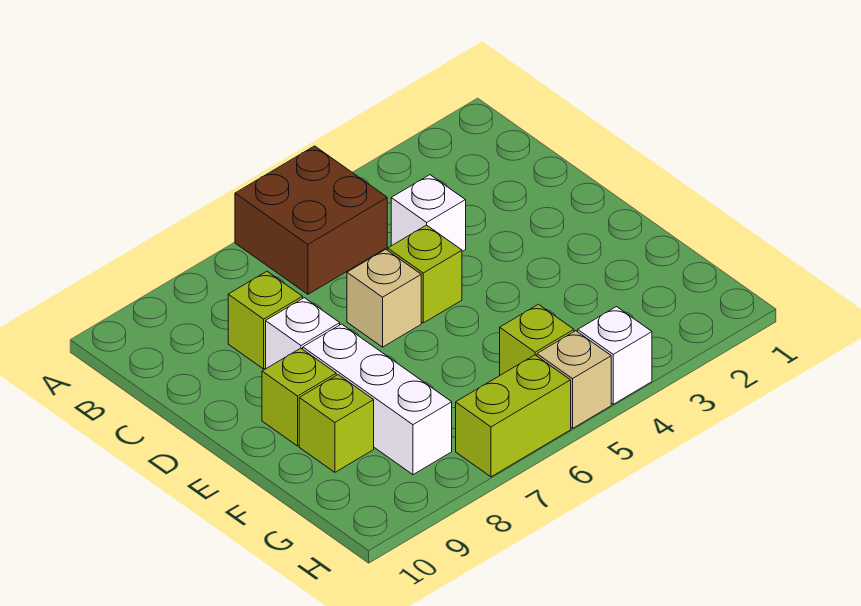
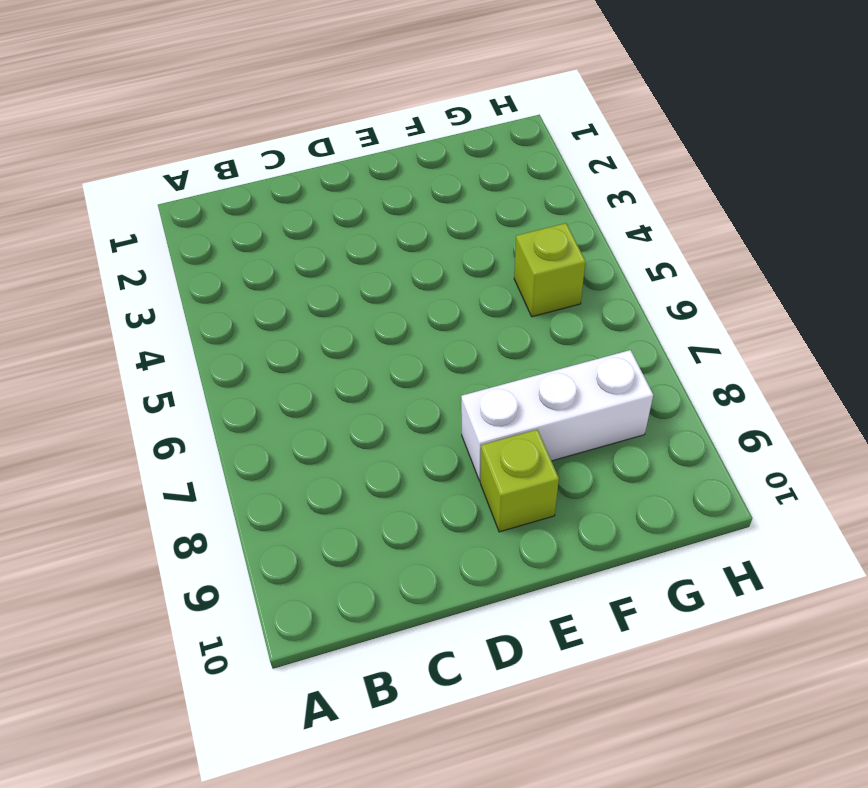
none -> brown brick A5:B6 level 1
none -> white brick C4 level 1
none -> lime brick C8 level 1

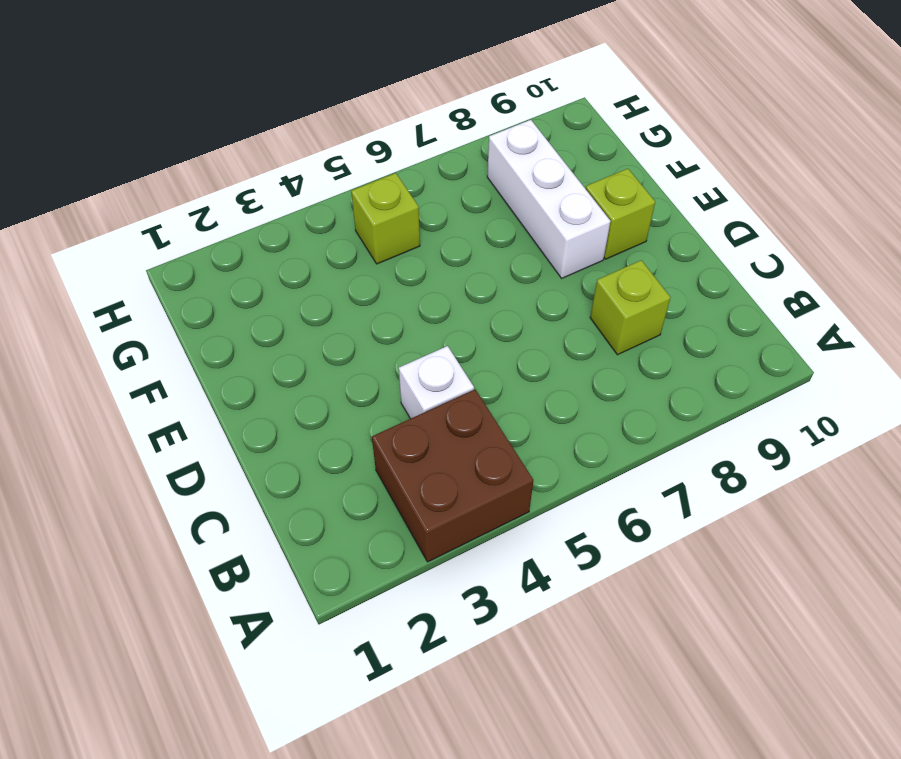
brown brick A3:B4 level 1 -> brown brick A5:B6 level 1
none -> lime brick D5 level 1
none -> tan brick D6 level 1
none -> white brick D8 level 1

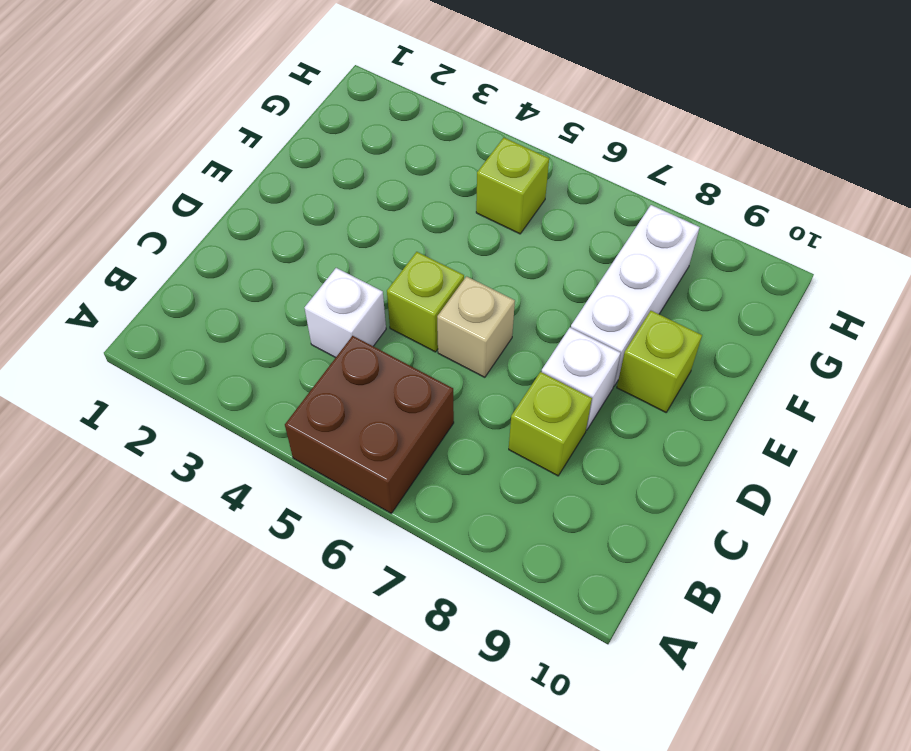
none -> lime brick F9 level 1
none -> white brick H4 level 1
none -> tan brick H5 level 1

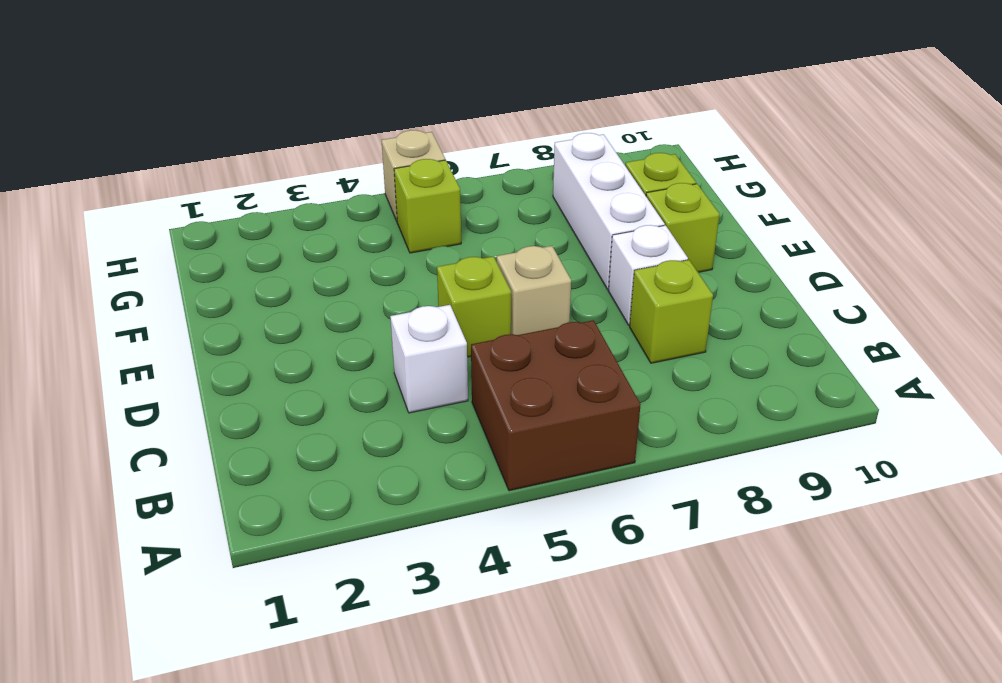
none -> white brick H4 level 1
none -> lime brick H6:H7 level 1

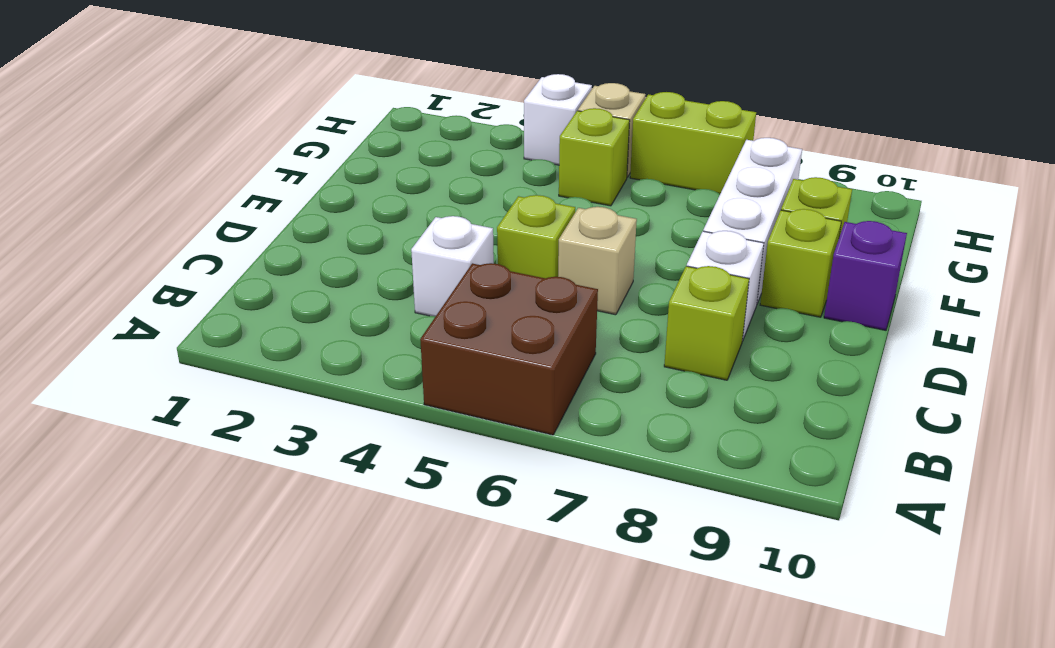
purple brick E10 level 1 -> none

